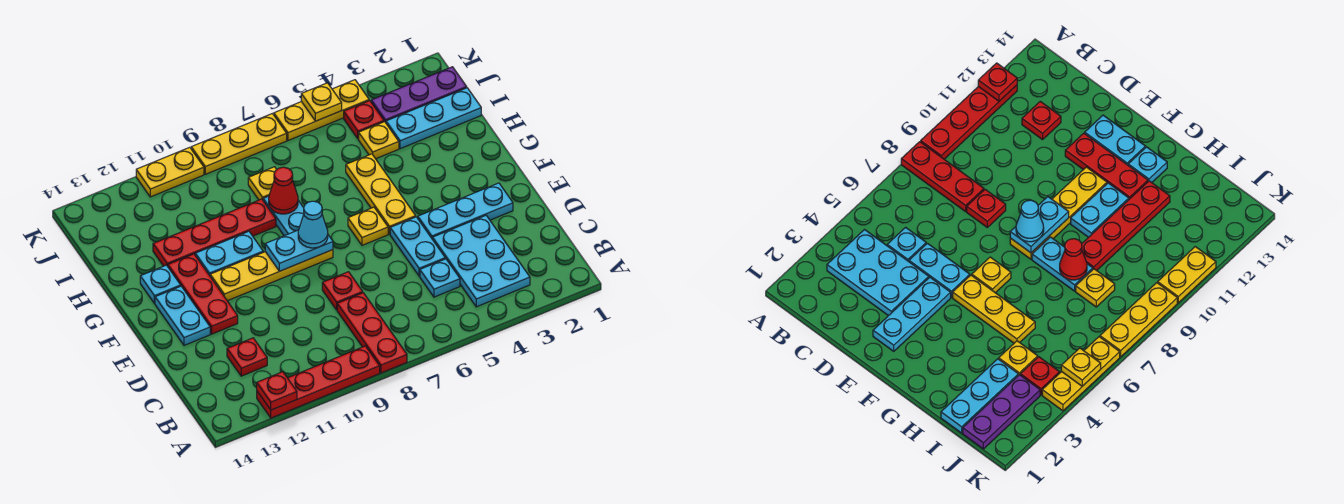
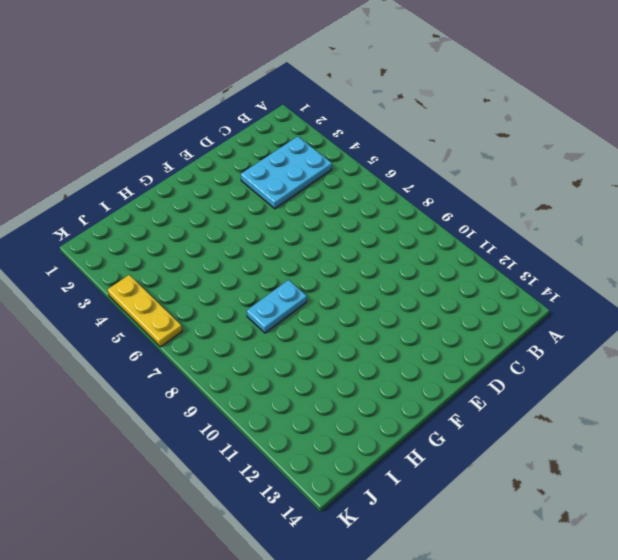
none -> red plate A8:C8 level 1
none -> red plate A9:A12 level 1
none -> cyan plate C5 level 1
none -> red plate C12 level 1

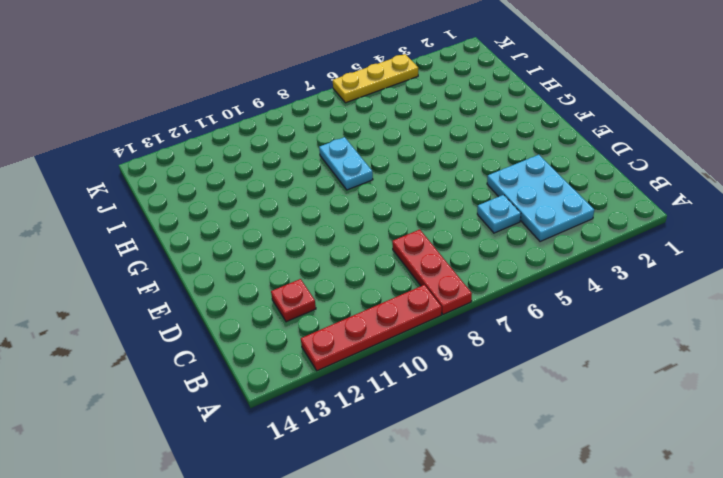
none -> cyan plate D5:E5 level 1
none -> red plate D8 level 1
none -> cyan plate E2:E4 level 1
none -> red plate E12:G12 level 1

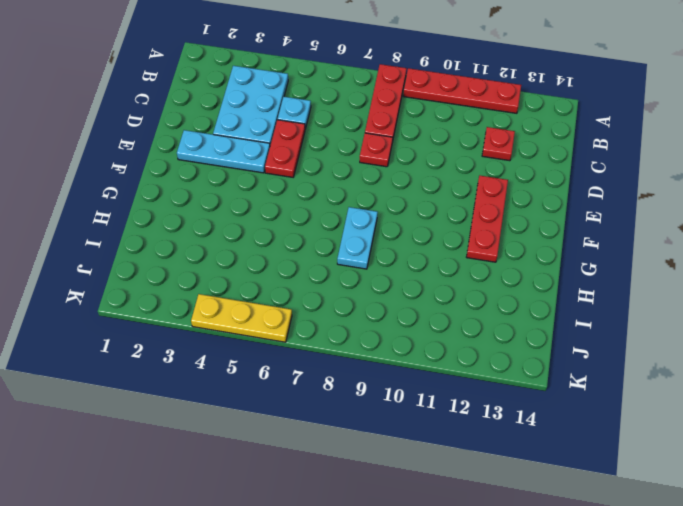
red plate D5:E5 level 1 -> cyan plate D5:E5 level 1
none -> cyan plate E13:F13 level 1
none -> yellow plate F5:H5 level 1
none -> yellow plate F6 level 1
none -> yellow plate F8:F11 level 1

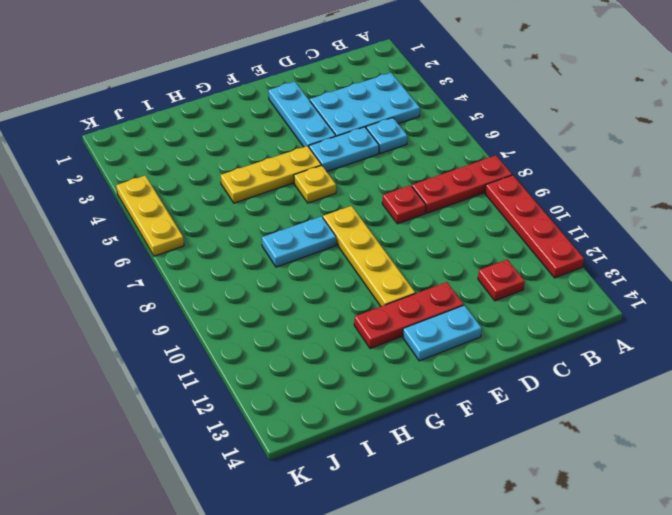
none -> cyan plate G10:G11 level 1
none -> cyan plate G13 level 1
none -> red plate H9:H12 level 1
none -> cyan plate I1:I3 level 1

